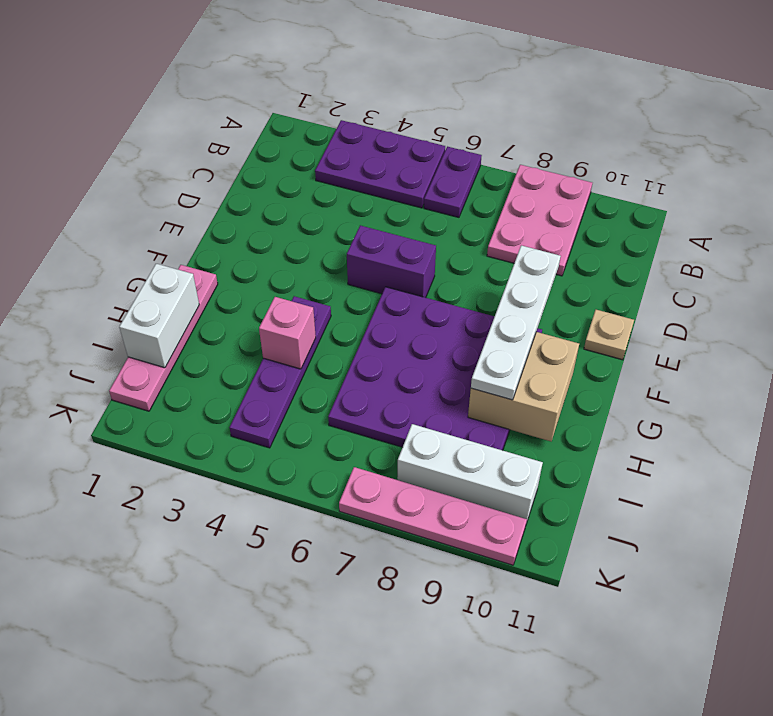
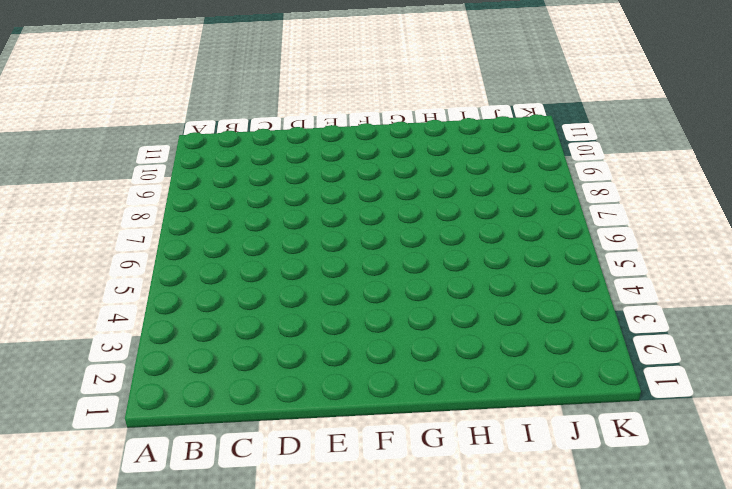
none -> purple plate A3:B5 level 1
none -> purple plate A6:B6 level 1
none -> pink plate A8:C9 level 1

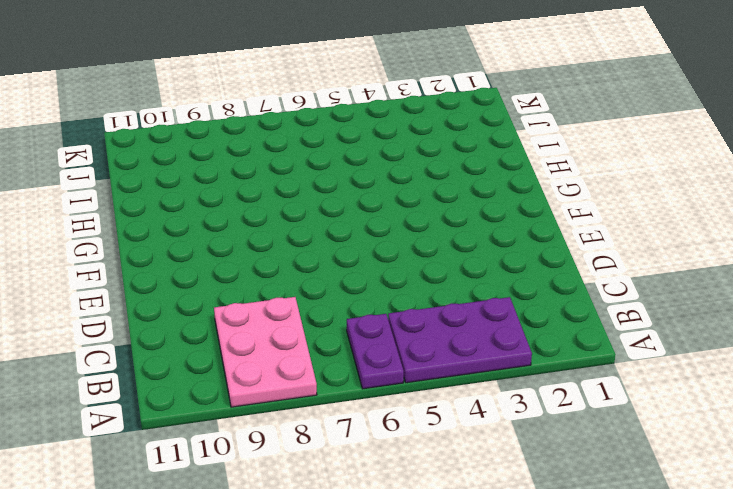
none -> purple brick E5:E6 level 1
none -> tan plate E11 level 1
none -> purple plate F6:I9 level 1

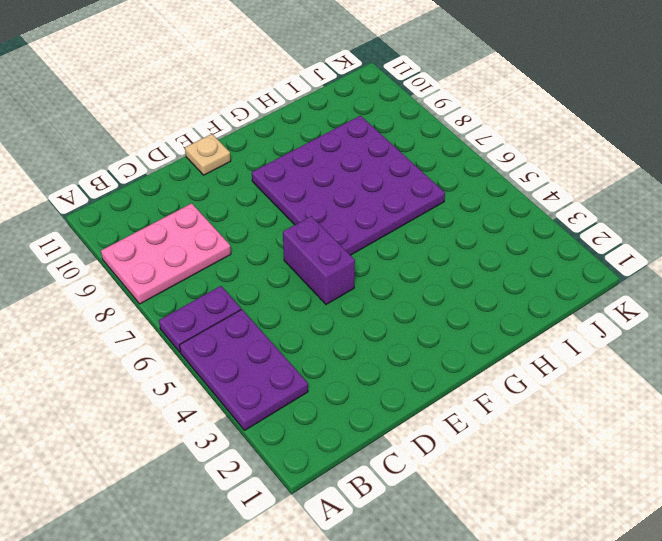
none -> pink plate G1:J1 level 1
none -> purple plate G4:J4 level 1
none -> white brick J8:J10 level 1

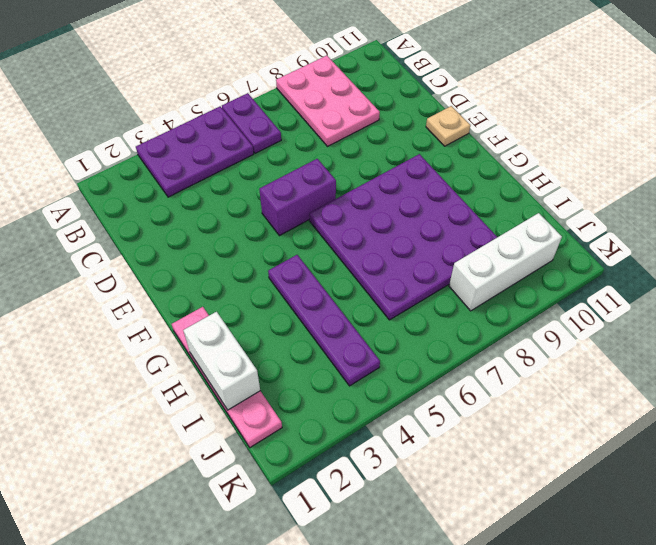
none -> pink plate K7:K10 level 1
none -> tan brick G9:H10 level 2
none -> pink brick H4 level 2

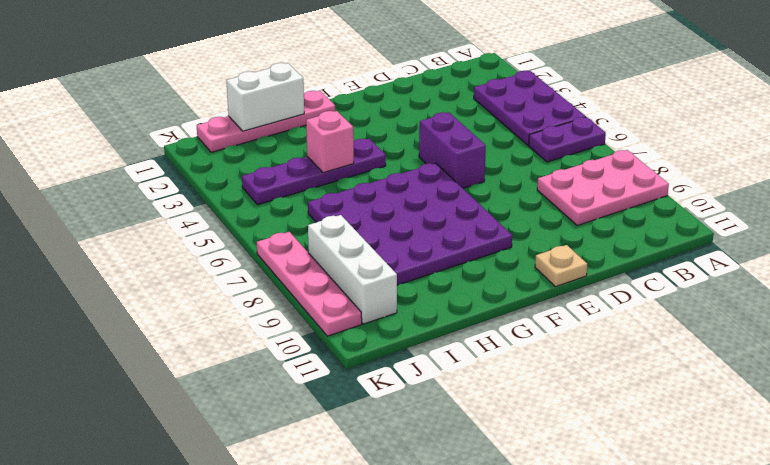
none -> tan brick G9:H10 level 2
none -> white plate E9:H9 level 3

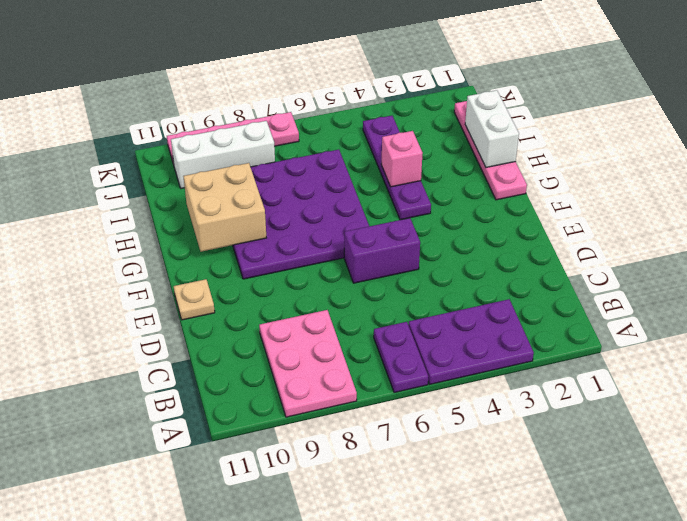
none -> white plate E9:H9 level 3

